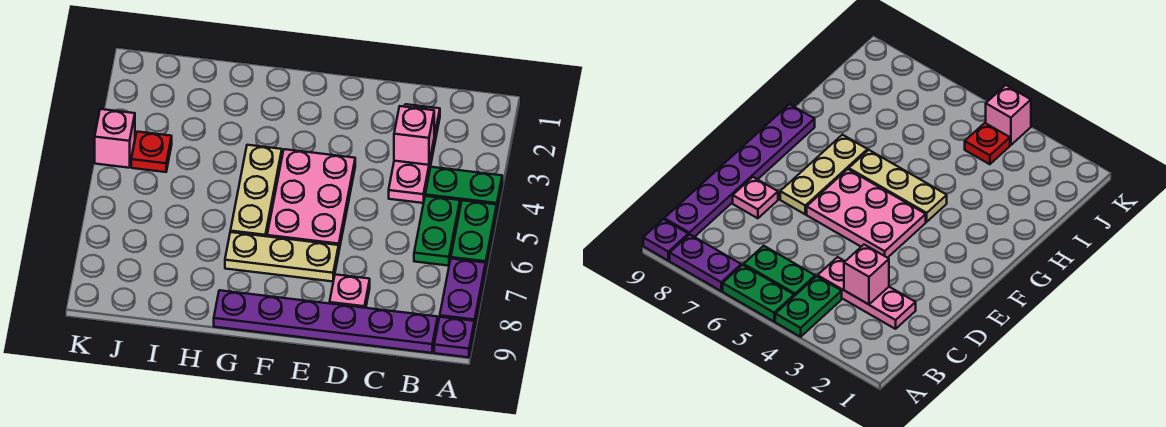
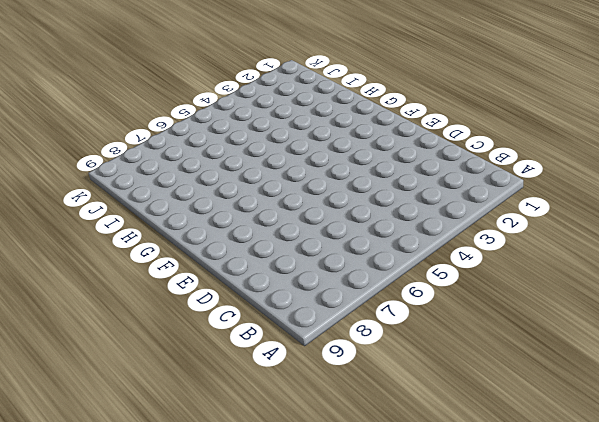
none -> green plate A4:B4 level 1
none -> green plate A5:A6 level 1
none -> purple plate A7:A8 level 1

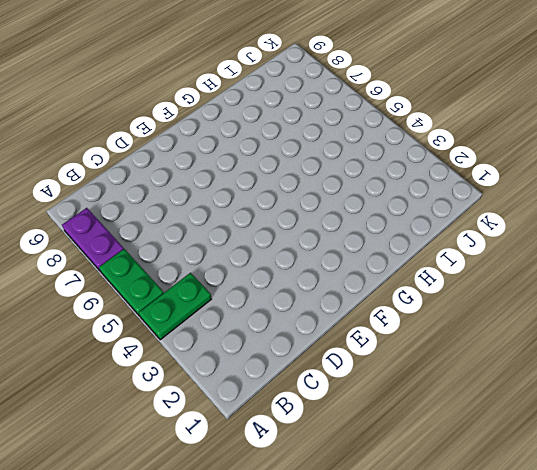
none -> purple plate A9 level 1
none -> green plate B5:B6 level 1
none -> purple plate B9:G9 level 1

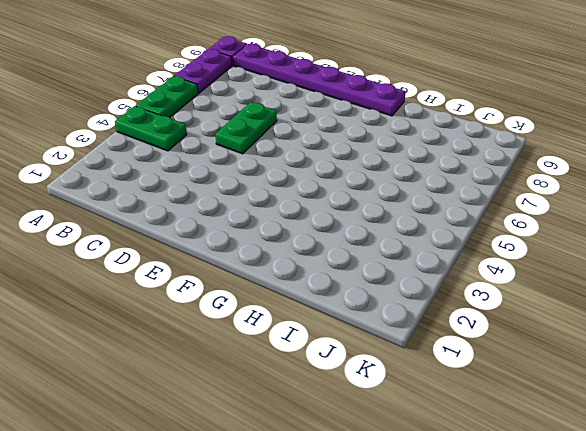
green plate D5:D6 level 1 -> green plate B5:B6 level 1
none -> pink plate C2:C4 level 1
none -> pink plate D8 level 1
none -> pink plate E4:F6 level 1

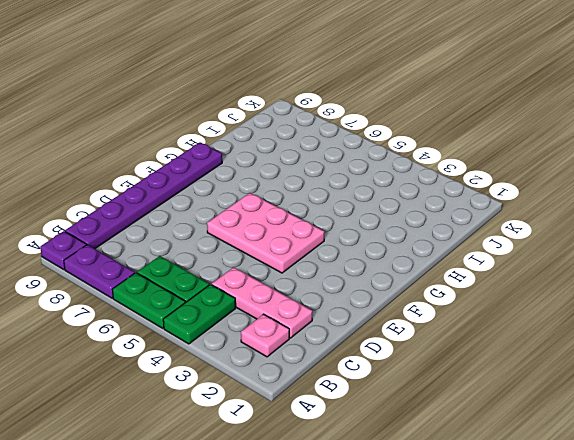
pink plate B2 level 1 -> pink plate D8 level 1
none -> tan plate E7:G7 level 1
none -> tan plate G4:G6 level 1
none -> red plate J4 level 1

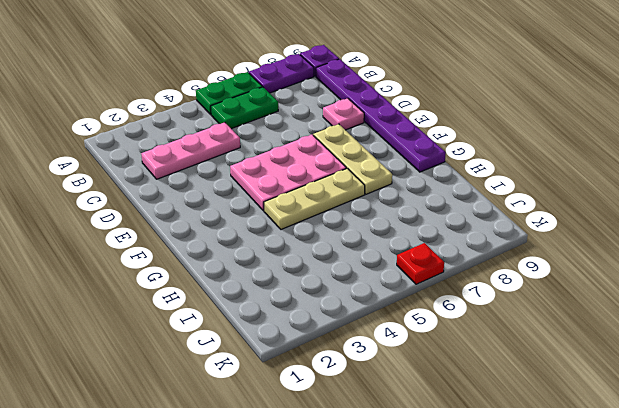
red plate K6 level 1 -> red plate J4 level 1
none -> green plate A4:B4 level 1
none -> pink brick K4 level 1
none -> pink brick C3 level 2

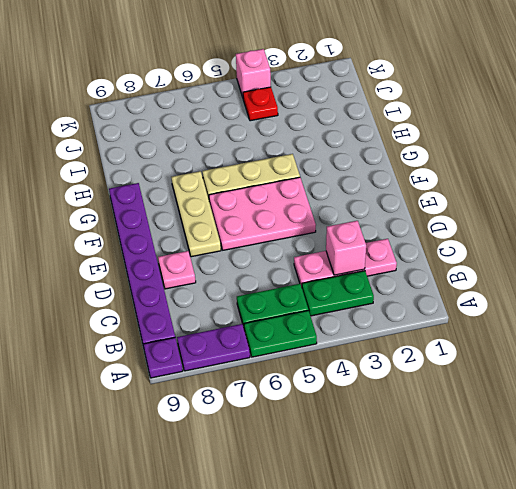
green plate B3:B4 level 1 -> green plate A4:B4 level 1

